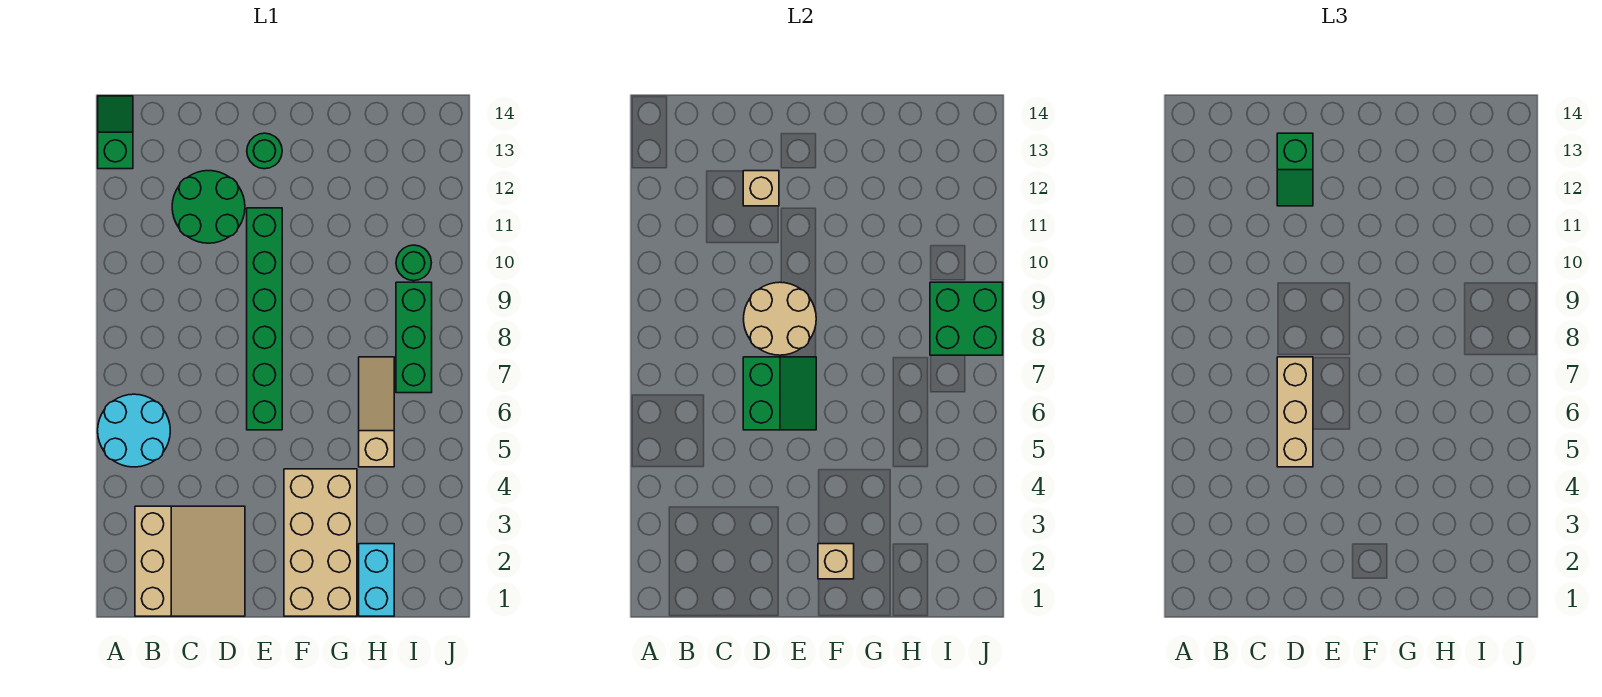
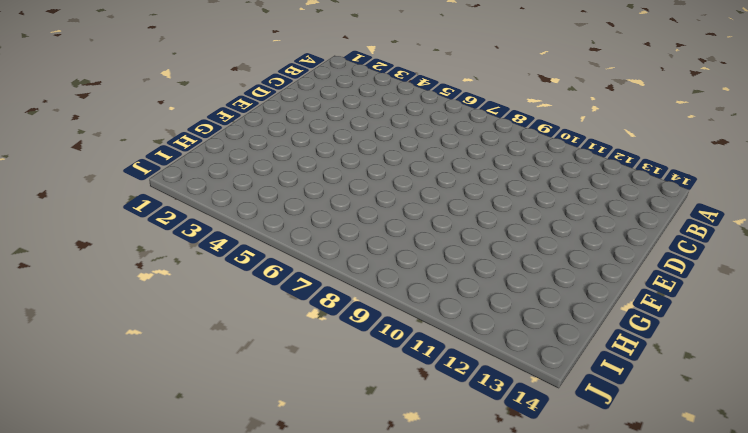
none -> cyan round brick A5:B6 level 1
none -> green slope A13:A14 level 1 top 13
none -> tan slope B1:D3 level 1 top B

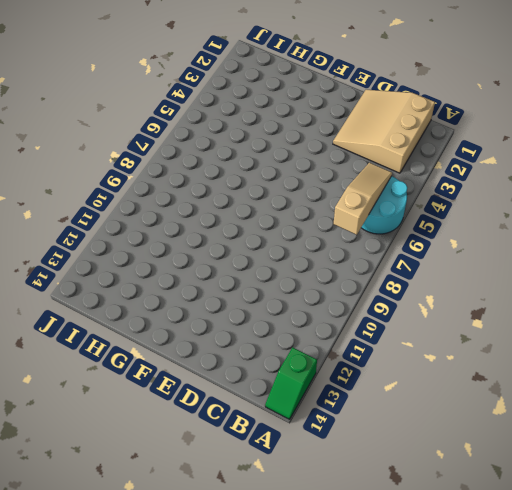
tan slope B5:B7 level 2 top 7 -> tan slope H5:H7 level 1 top 5
none -> green round brick C11:D12 level 1
none -> green brick E6:E11 level 1
none -> green round brick E13 level 1

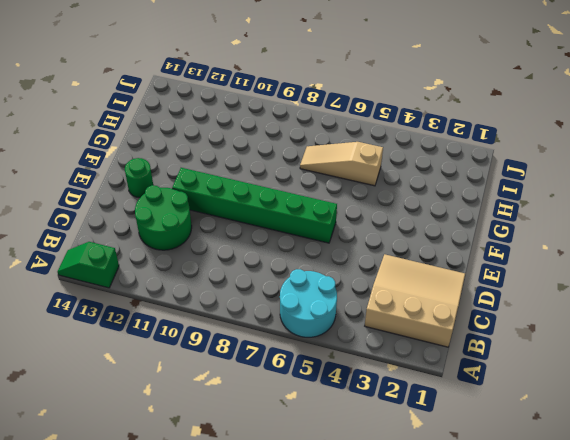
none -> tan brick F1:G4 level 1
none -> cyan brick H1:H2 level 1
none -> green brick I7:I9 level 1

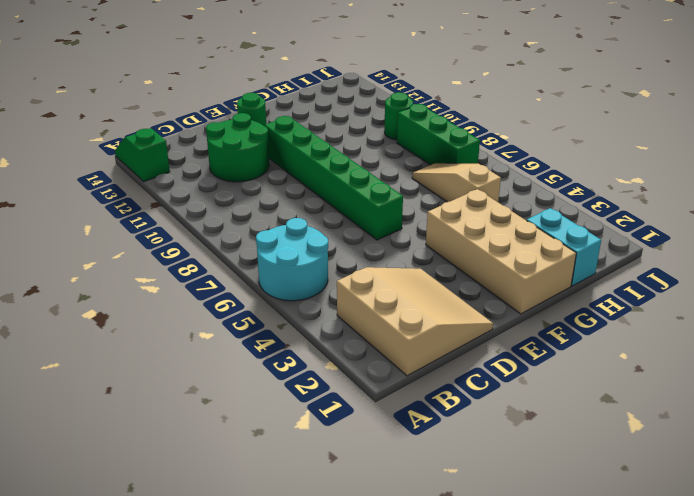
none -> green slope D6:E7 level 2 top D
none -> tan round brick D8:E9 level 2
none -> tan brick D12 level 2

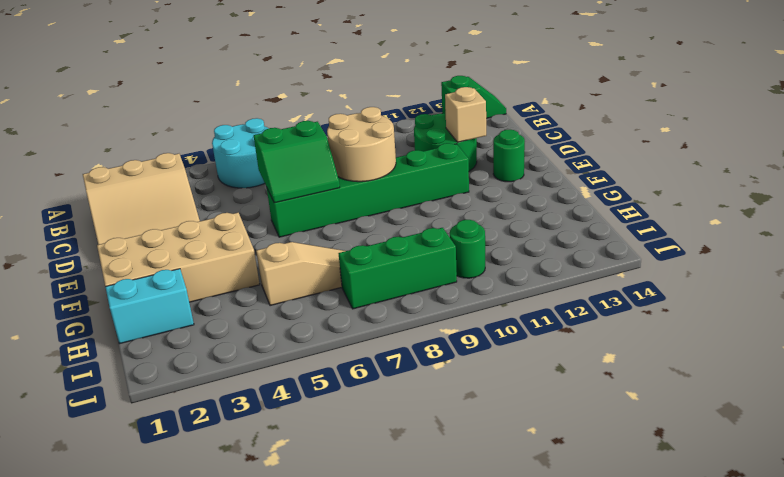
none -> tan brick F2 level 2
none -> green brick I8:J9 level 2
none -> tan brick D5:D7 level 3

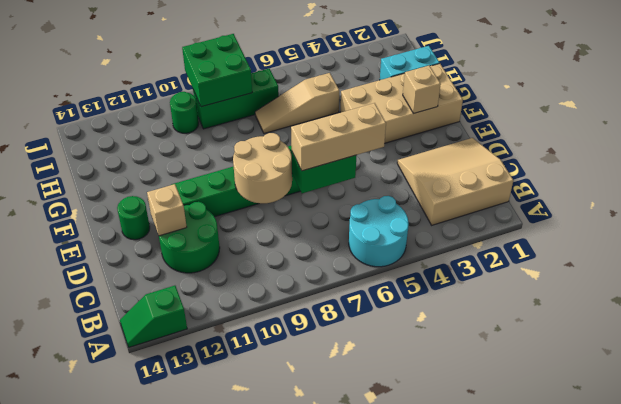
none -> green slope D12:D13 level 3 top 13

